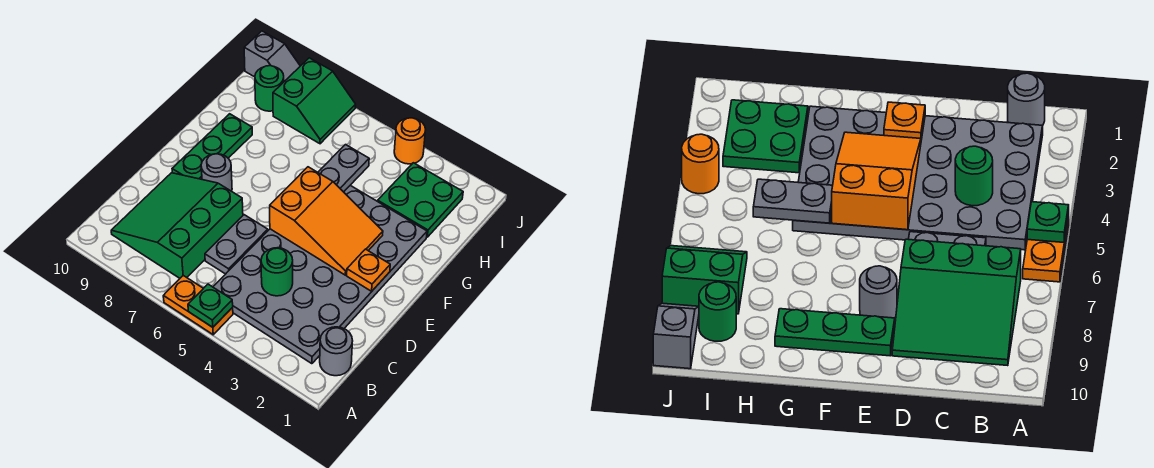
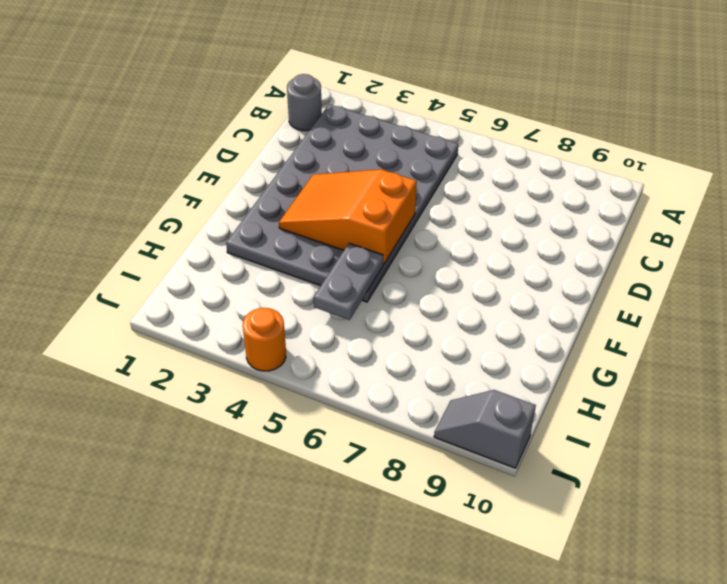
none -> orange plate A5:A6 level 1
none -> green slope B7:D9 level 1 top 7
none -> grey plate C6:D6 level 1

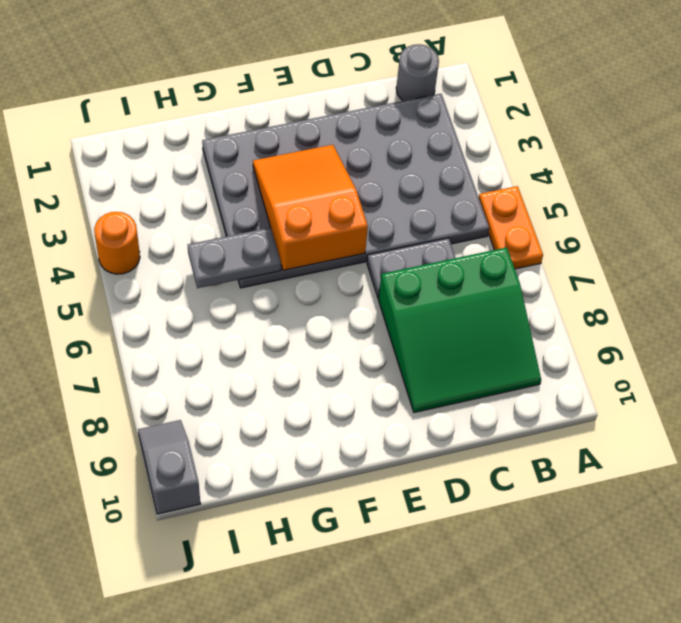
none -> grey round brick E8 level 1
none -> green plate E9:G9 level 1
none -> green plate H2:I3 level 1

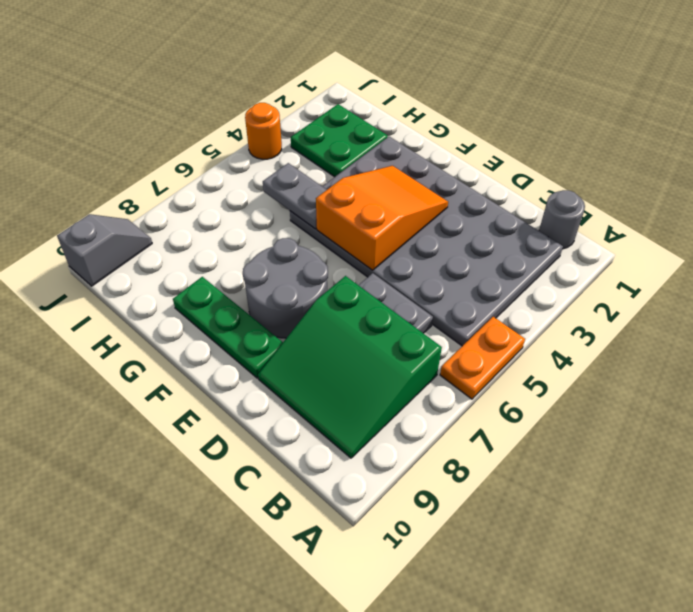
grey round brick E7:F8 level 1 -> grey round brick E8 level 1
none -> green slope I7:J8 level 1 top 8
none -> green round brick I9 level 1
none -> green plate A5 level 2

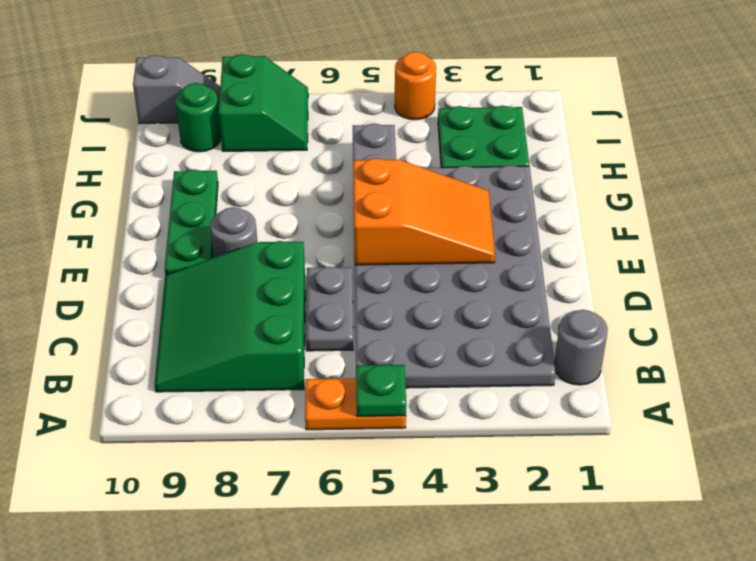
none -> green round brick C4 level 2
none -> orange plate E2 level 2

